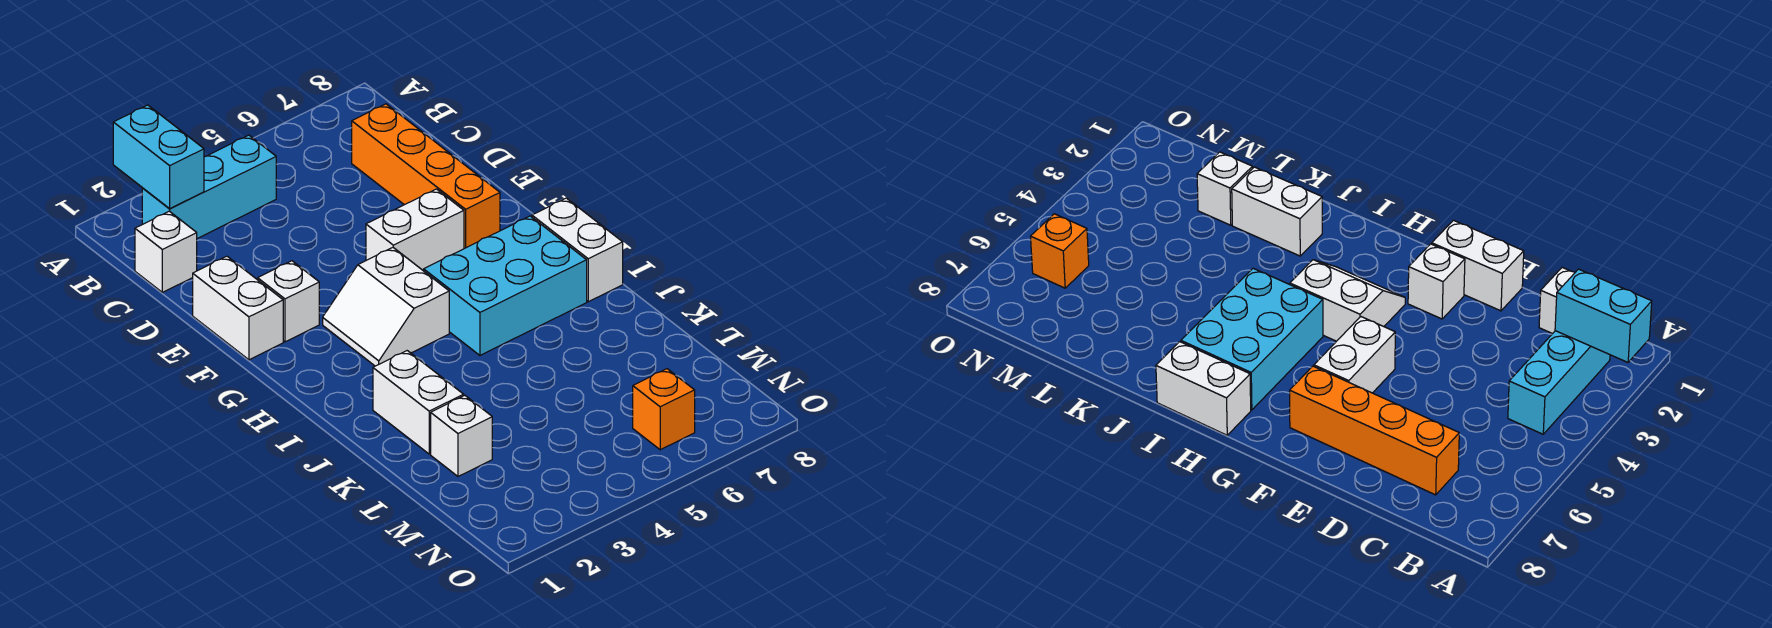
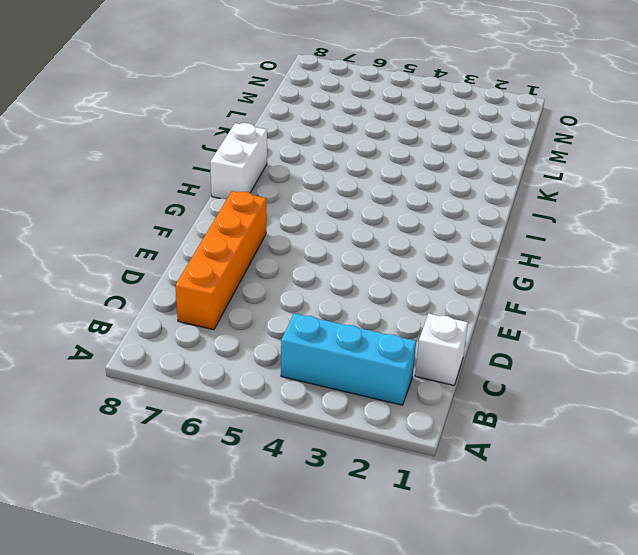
none -> white brick E1:F1 level 1
none -> white brick F2 level 1
none -> white brick F5:F6 level 1

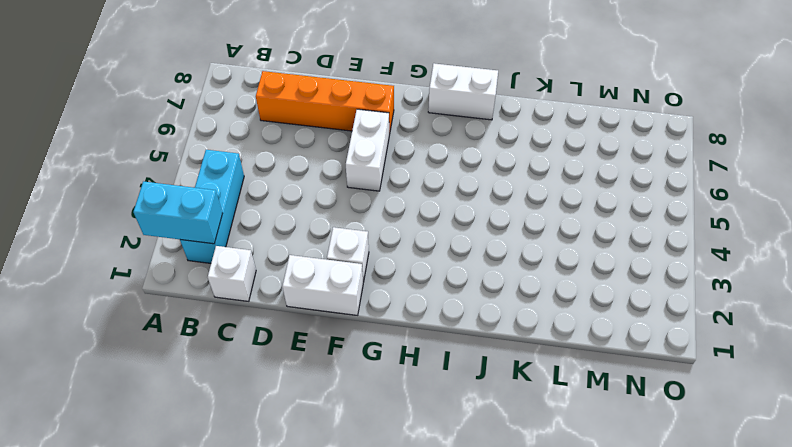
none -> white slope G3:H4 level 1 top 4
none -> cyan brick H5:I7 level 1
none -> white brick J2:K2 level 1

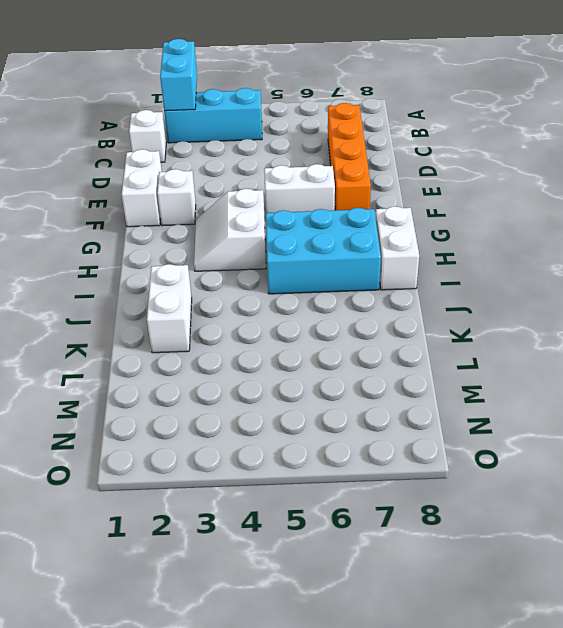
none -> white brick L2 level 1
none -> orange brick N6 level 1

